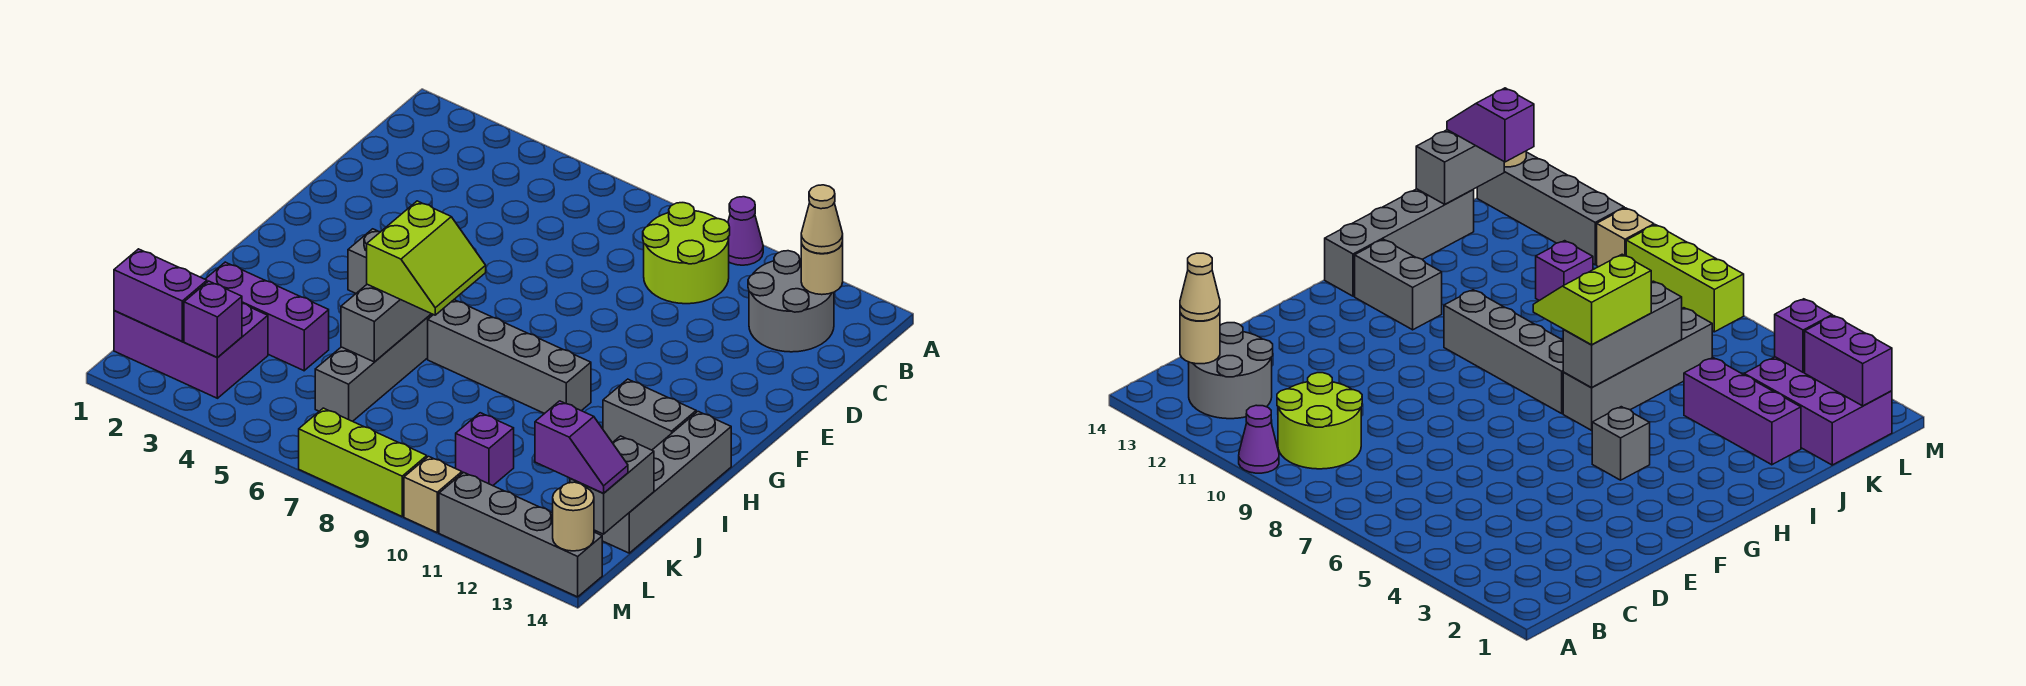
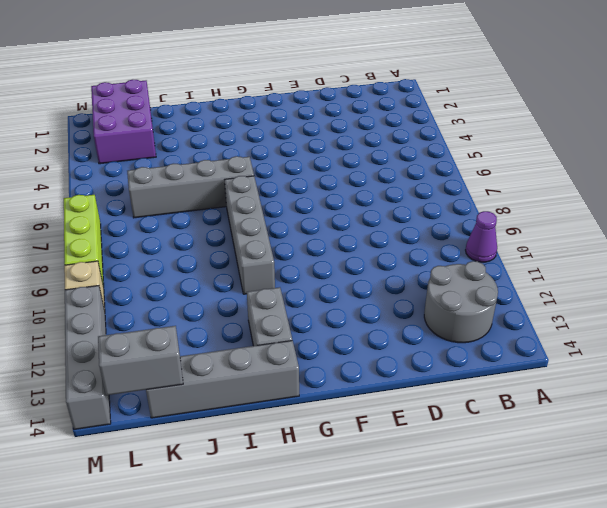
none -> lime round brick B9:C10 level 1
none -> grey brick G4 level 1
none -> purple brick J2:J4 level 1

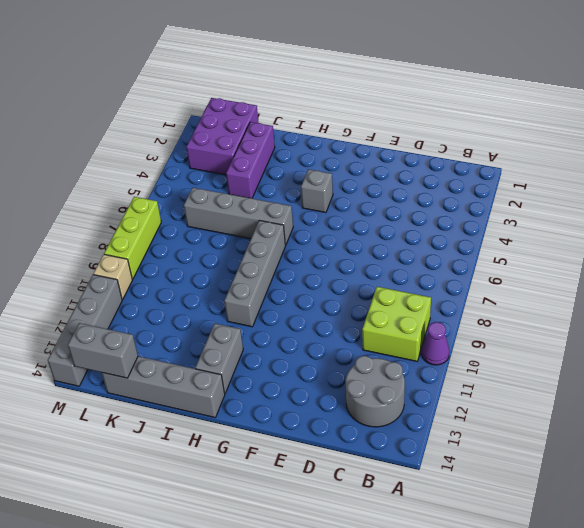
lime brick B9:C10 level 1 -> lime round brick B9:C10 level 1
none -> purple brick K10 level 1
none -> tan round brick B13 level 2
none -> grey brick H6:J6 level 2

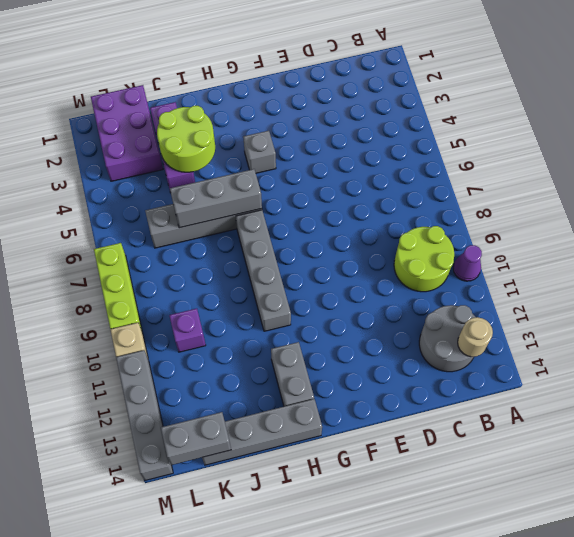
lime round brick I3:J4 level 2 -> none
none -> purple brick L1:L2 level 2
none -> purple brick L3 level 2
none -> tan round brick M14 level 2

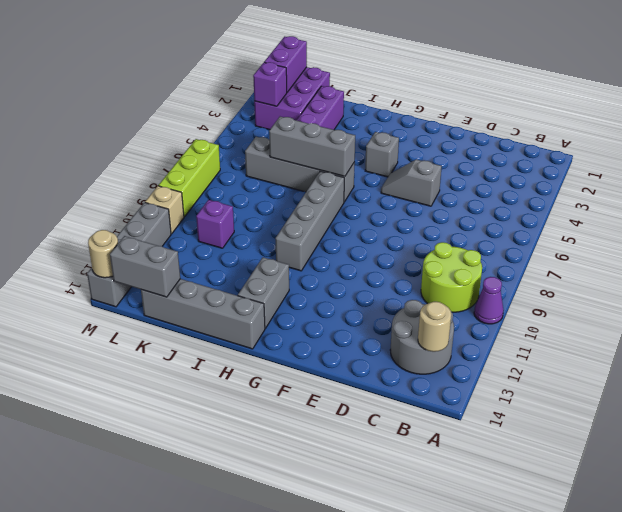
grey slope E5:F5 level 1 top E -> none
none -> tan cone B13 level 3
none -> lime slope H6:I7 level 3 top 6
none -> purple slope L13:L14 level 3 top 13

